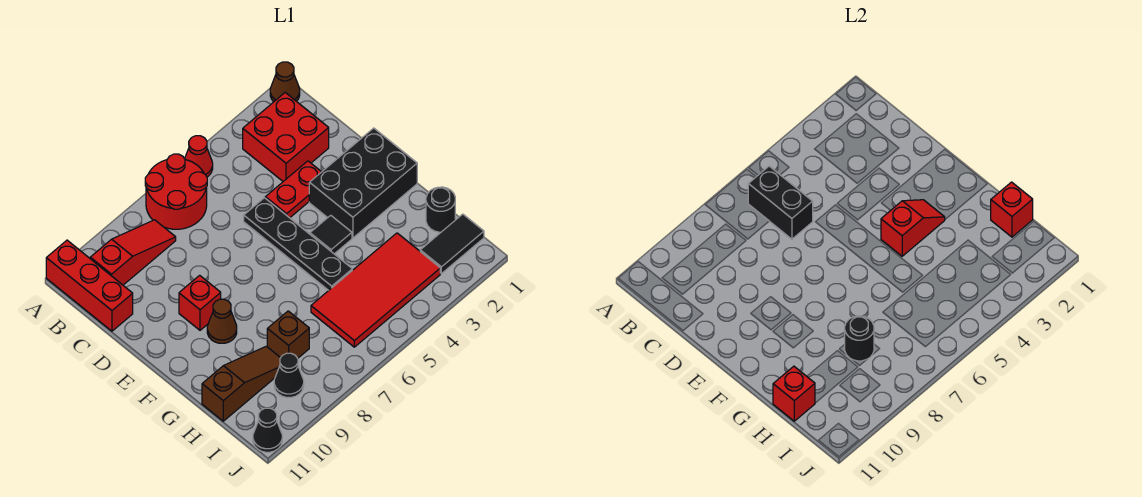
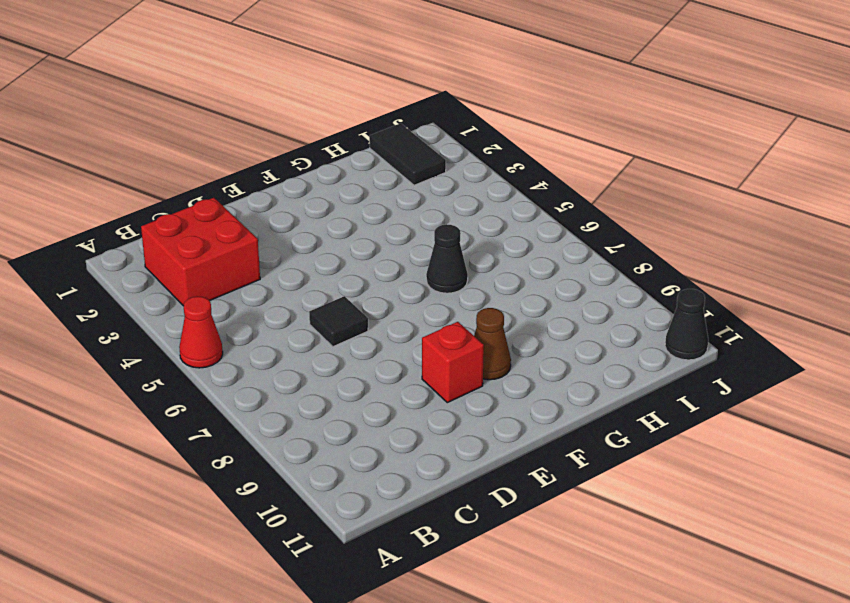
black tile D6 level 1 -> black tile F4 level 1
black cone G6 level 1 -> black cone I9 level 1
none -> brown cone A1 level 1
none -> red round brick A6:B7 level 1
none -> red brick A11:C11 level 1

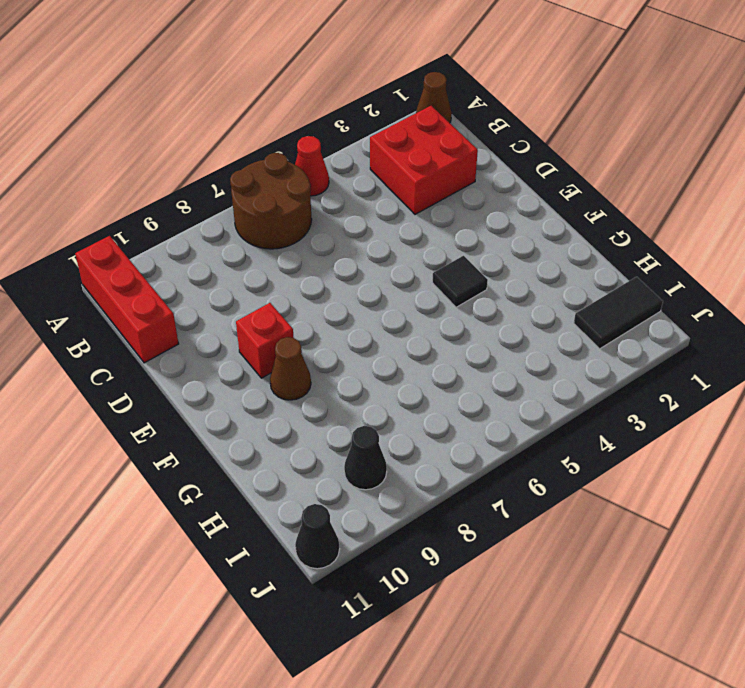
brown round brick A6:B7 level 1 -> red round brick A6:B7 level 1
none -> red slope B8:B10 level 1 top 10
none -> red plate D3:D4 level 1
none -> black plate D5:G5 level 1

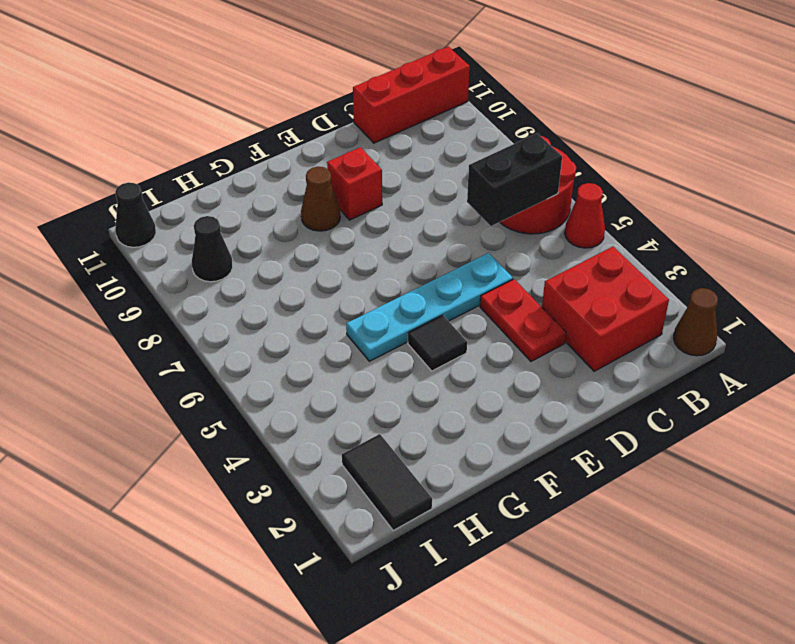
cyan plate D5:G5 level 1 -> black plate D5:G5 level 1
none -> red slope B8:B10 level 1 top 10
none -> black brick E1:F3 level 1
none -> black round brick H1 level 1

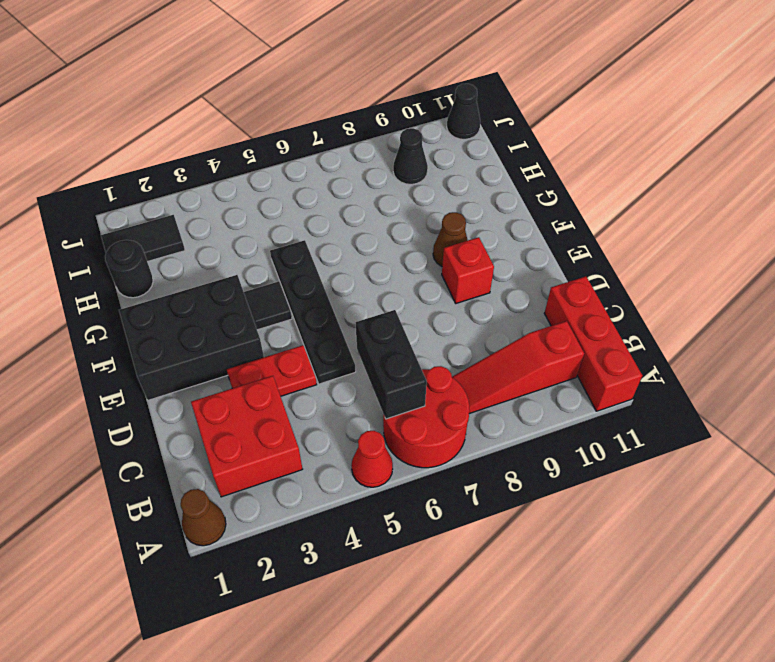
none -> red tile H3:I6 level 1
none -> brown brick H8 level 1
none -> brown slope H9:H11 level 1 top 11

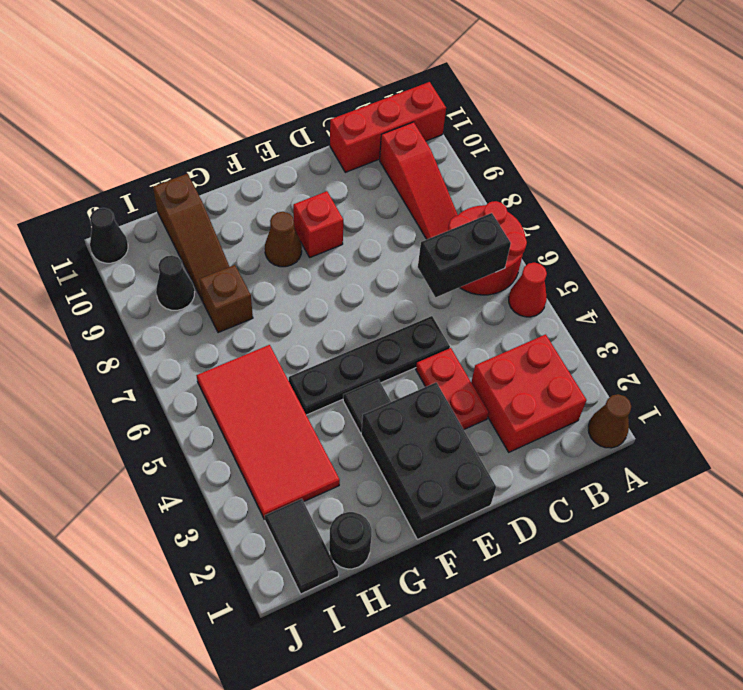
none -> red slope F3:F4 level 2 top 4
none -> red brick H1 level 2
none -> black round brick H8 level 2

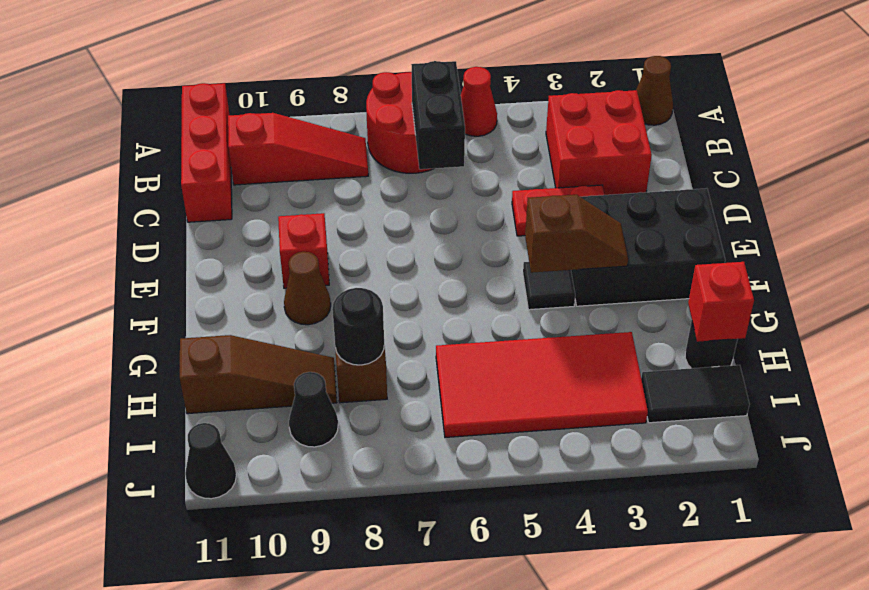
brown slope F3:F4 level 2 top 4 -> red slope F3:F4 level 2 top 4
none -> black plate D5:G5 level 1
none -> red brick H11 level 2

